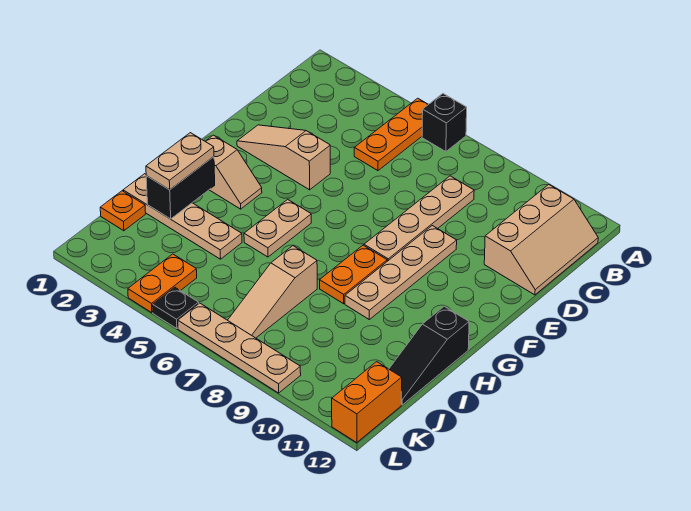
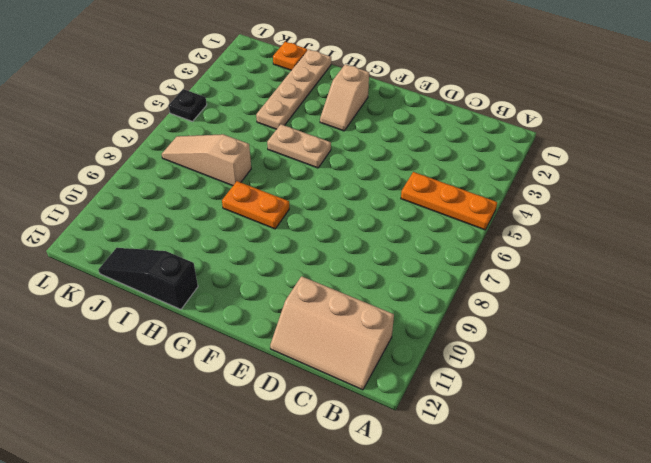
none -> black brick A6 level 1
none -> tan plate C8:F8 level 1
none -> tan slope E2:E4 level 1 top 4

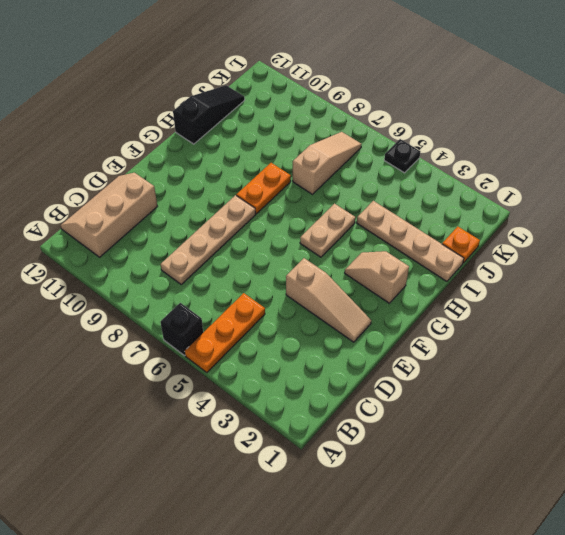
none -> tan plate E9:H9 level 1
none -> orange plate K4:L4 level 1
none -> orange brick K12:L12 level 1

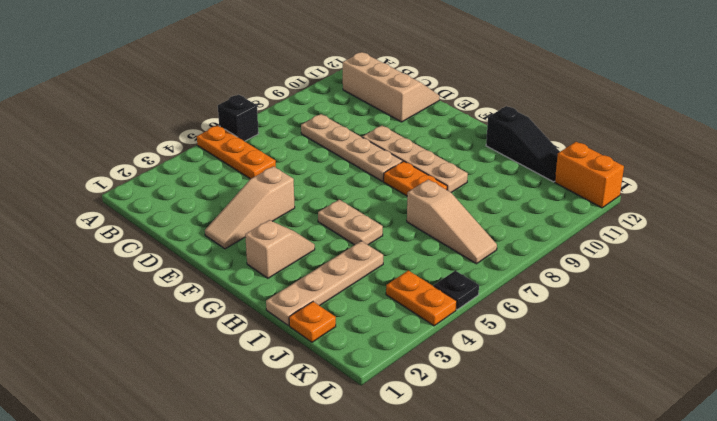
none -> tan plate L6:L9 level 1
none -> black brick H2:I2 level 2
none -> tan plate H2:I2 level 3

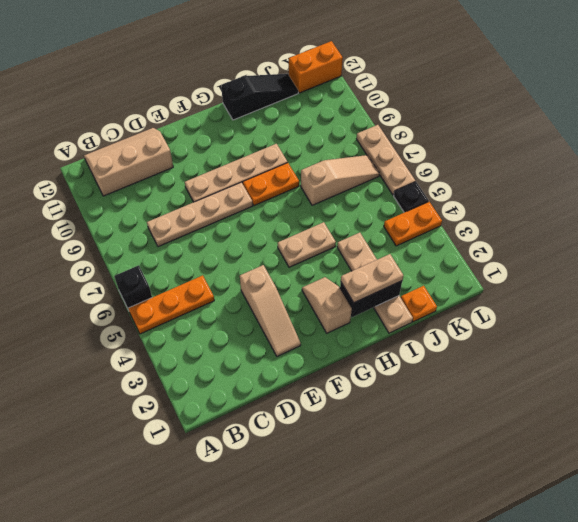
tan plate L6:L8 level 1 -> tan plate L6:L9 level 1

